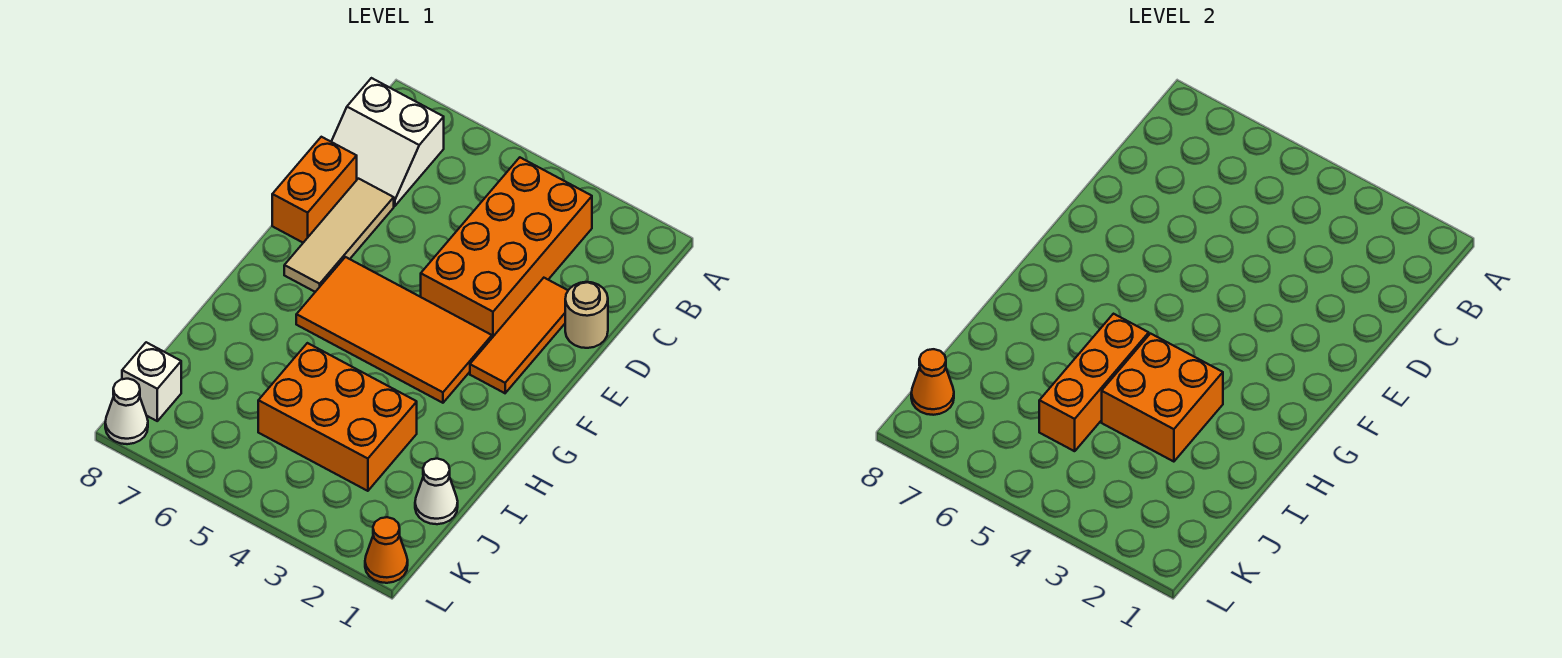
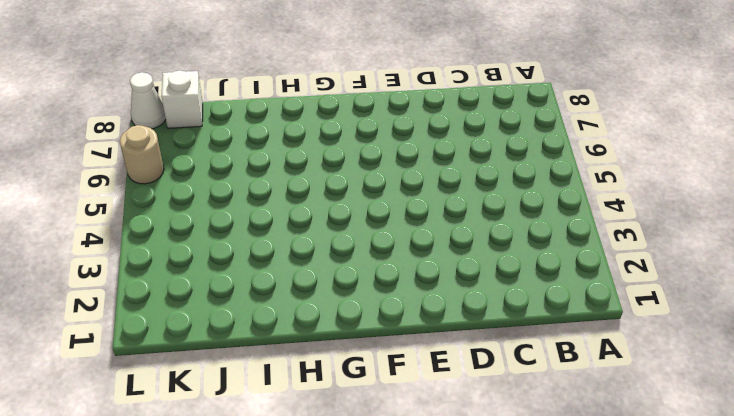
tan round brick L6 level 1 -> tan round brick D1 level 1
none -> orange brick B3:E4 level 1
none -> white slope B7:C8 level 1 top B
none -> orange tile D2:F2 level 1

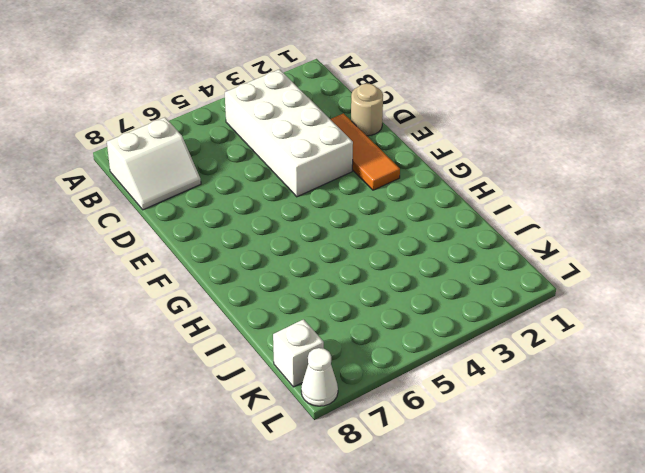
white brick B3:E4 level 1 -> orange brick B3:E4 level 1
none -> tan tile D7:F7 level 1
none -> orange brick D8:E8 level 1
none -> orange tile F3:G6 level 1

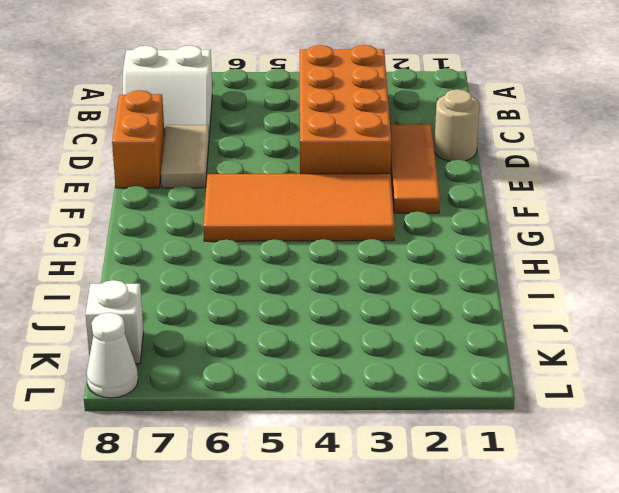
tan tile D7:E7 level 1 -> tan tile D7:F7 level 1
none -> orange brick I3:J5 level 1
none -> white cone J1 level 1
none -> orange cone L1 level 1

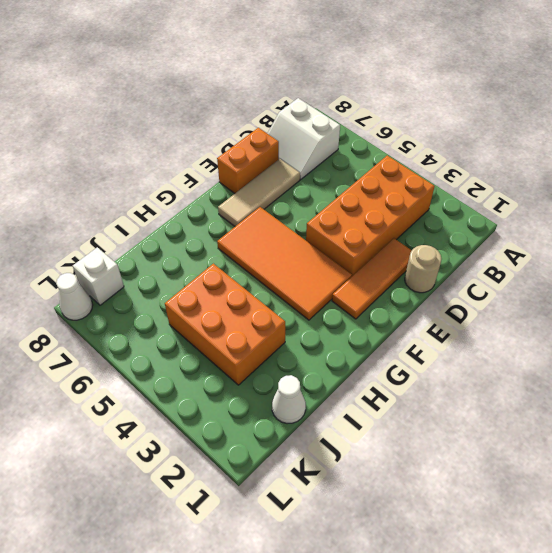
none -> orange cone L1 level 1
none -> orange brick H3:I4 level 2
none -> orange brick H5:J5 level 2

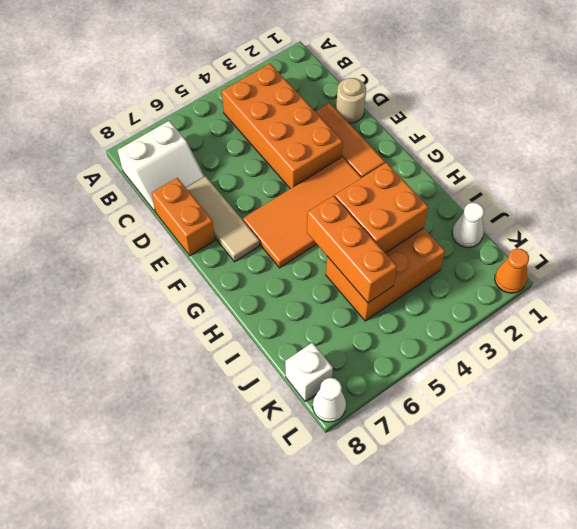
none -> orange cone K8 level 2

